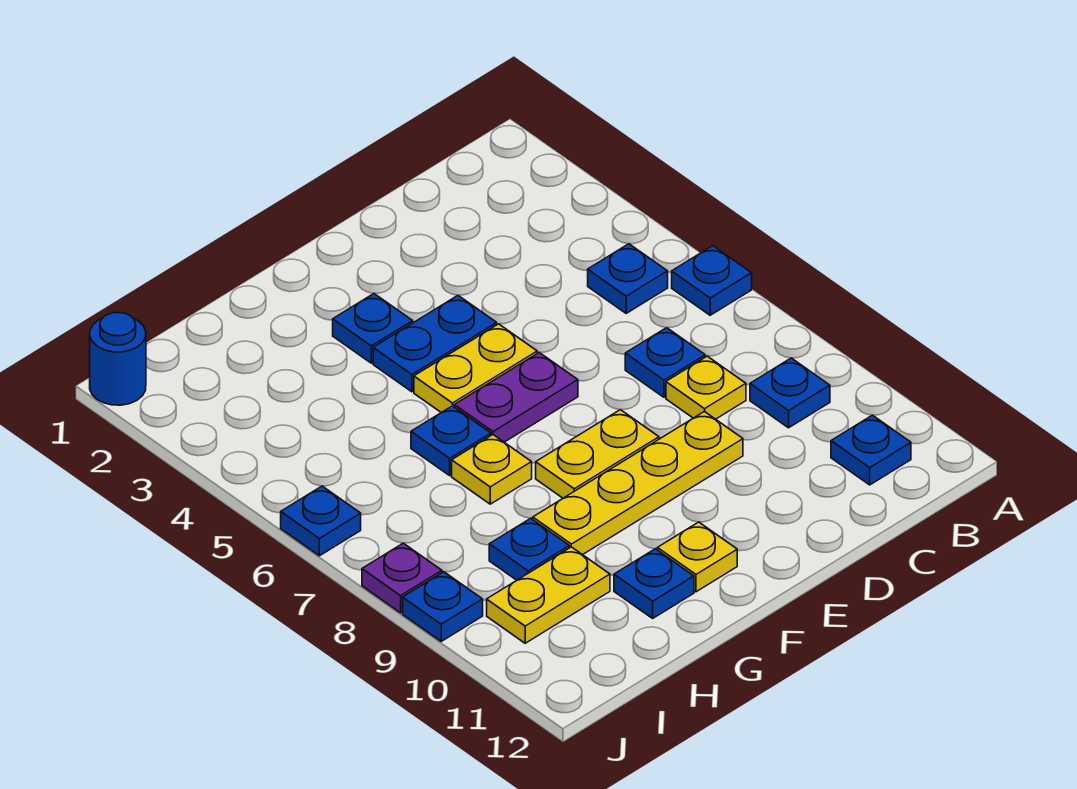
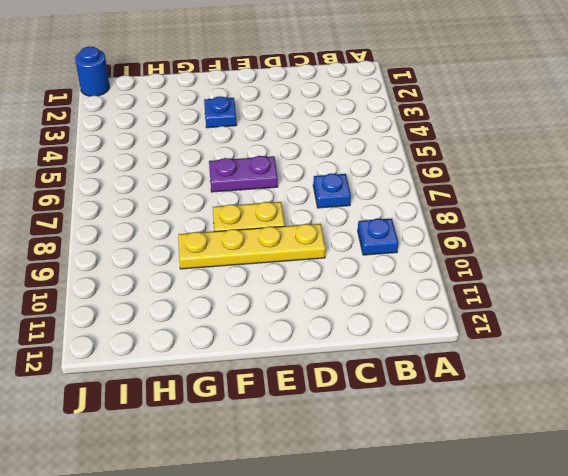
none -> blue plate A6 level 1
none -> blue plate B5 level 1
none -> blue plate B11 level 1

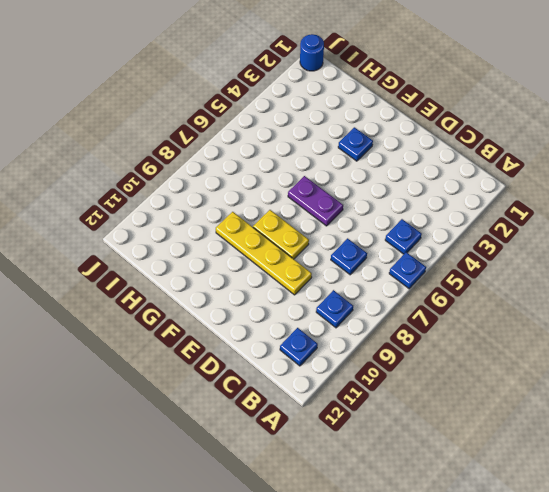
none -> yellow plate C8 level 1
none -> blue plate E4:F4 level 1
none -> yellow plate E5:F5 level 1

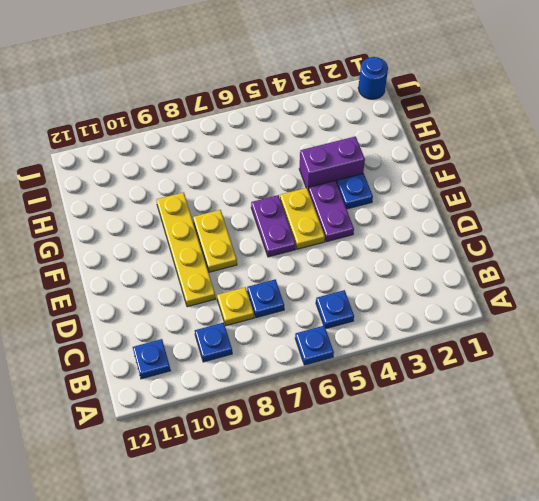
purple plate E4:F4 level 1 -> blue plate E4:F4 level 1
purple brick G3:G4 level 1 -> none
none -> yellow plate F11 level 1
none -> blue plate G6 level 1
none -> yellow plate G7 level 1

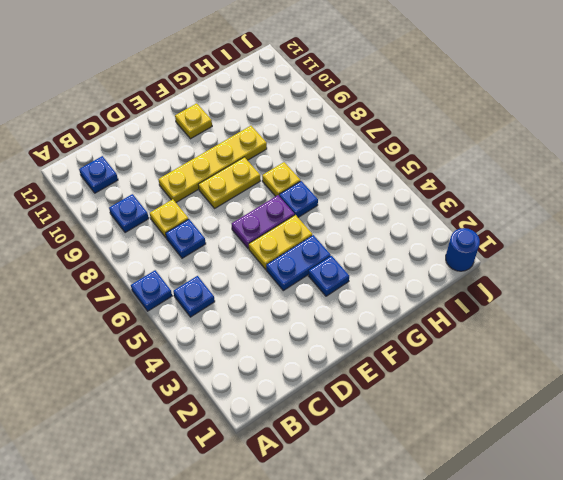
none -> blue plate G11 level 1
none -> blue plate H9 level 1
none -> yellow plate H10:I10 level 1

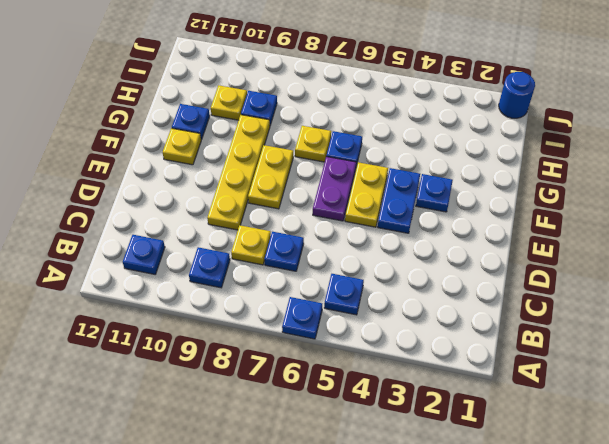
yellow plate H10 level 1 -> yellow plate H10:I10 level 1
none -> blue plate J6 level 1
none -> purple plate J8 level 1
none -> blue plate J9 level 1

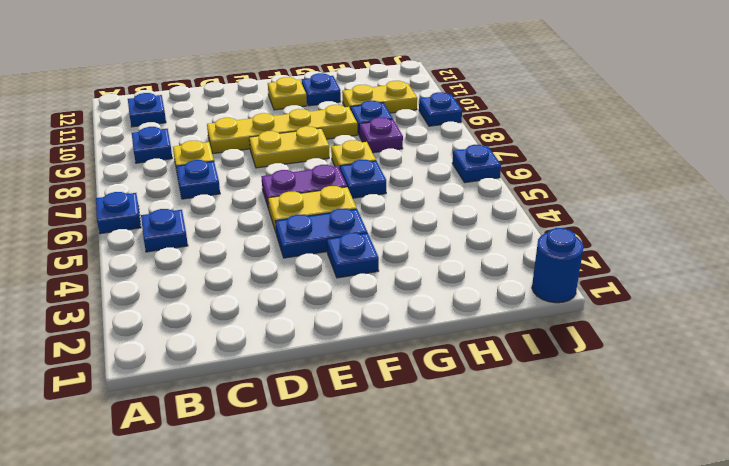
purple plate H8 level 1 -> purple plate J8 level 1

